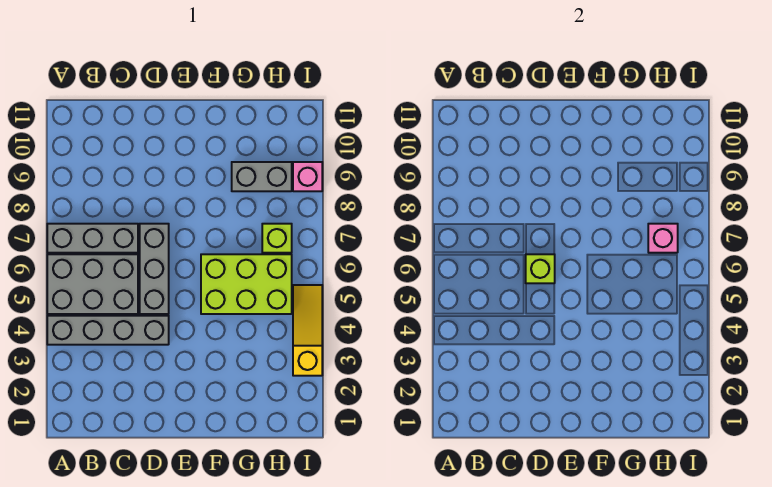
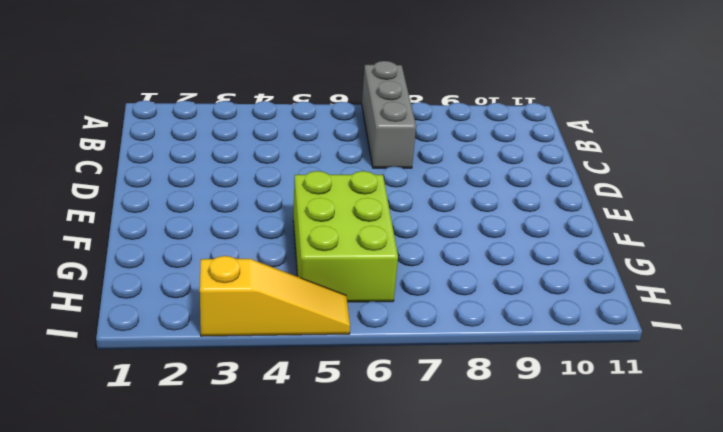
none -> grey brick A4:D4 level 1
none -> grey brick A5:C6 level 1

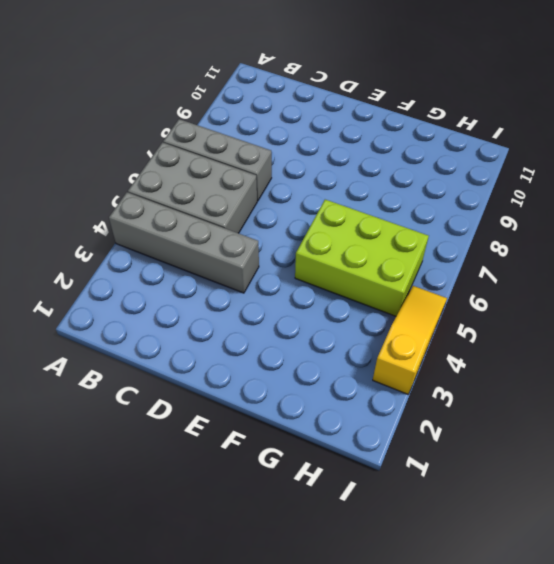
none -> grey brick D5:D7 level 1
none -> grey brick G9:H9 level 1

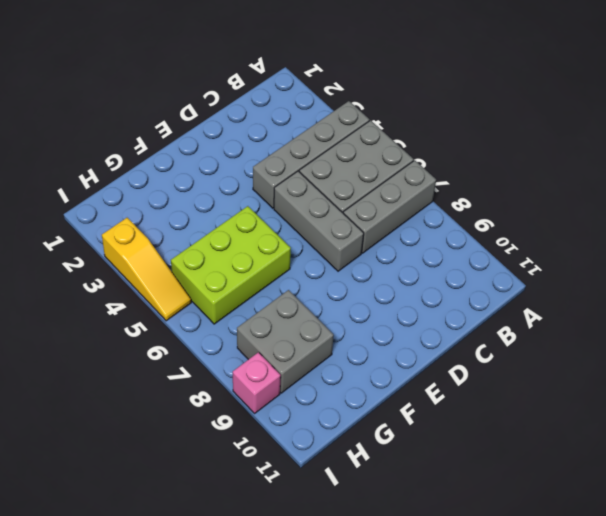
grey brick G8:H9 level 1 -> grey brick G9:H9 level 1
none -> lime brick H7 level 1
none -> lime brick D6 level 2

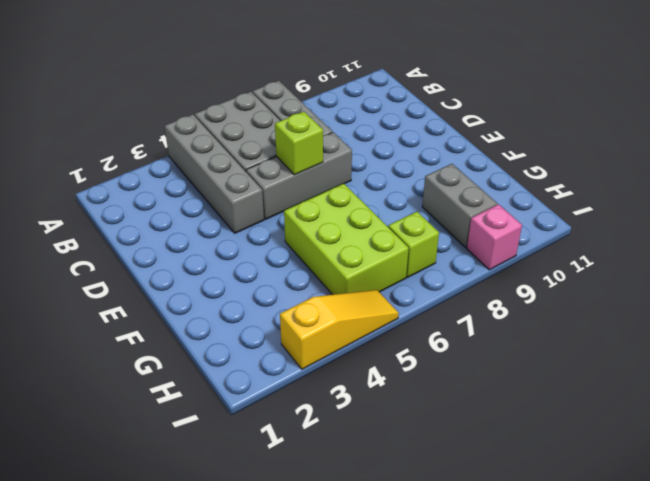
none -> pink brick H7 level 2

